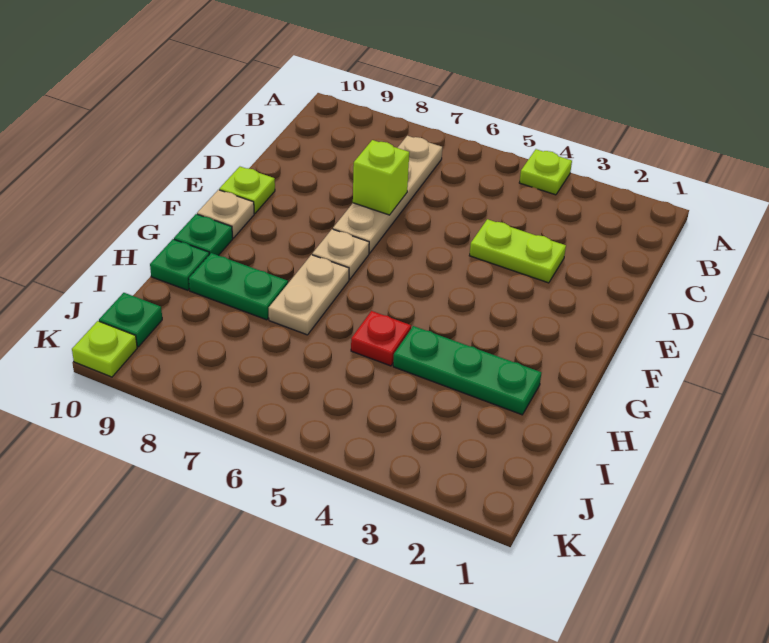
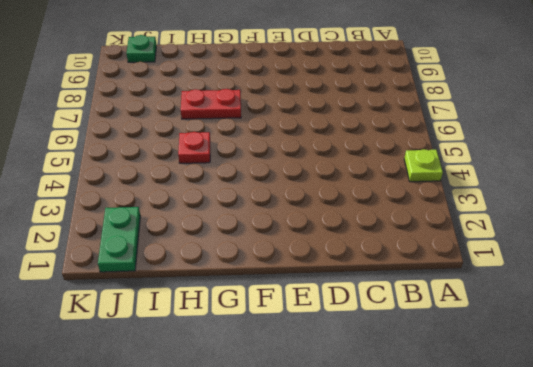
red plate G7:H7 level 1 -> tan plate G7:H7 level 1
green plate J1:J2 level 1 -> green plate H8:H9 level 1
none -> tan plate B7:E7 level 1
none -> lime plate D3:D4 level 1
none -> lime plate E10 level 1

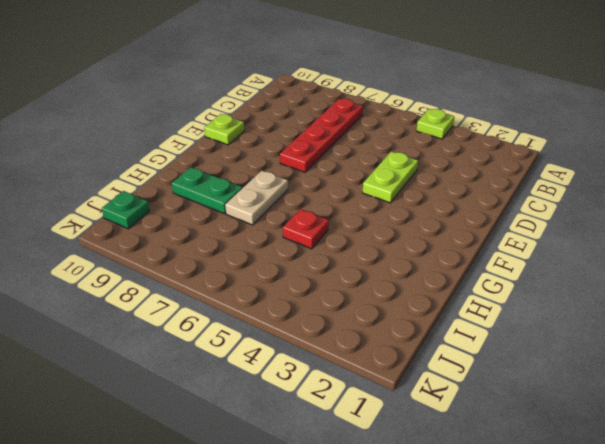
red plate B7:E7 level 1 -> tan plate B7:E7 level 1
lime plate D4:E4 level 1 -> lime plate D3:D4 level 1
none -> tan plate F7 level 1
none -> tan plate F10 level 1
none -> green plate G10 level 1

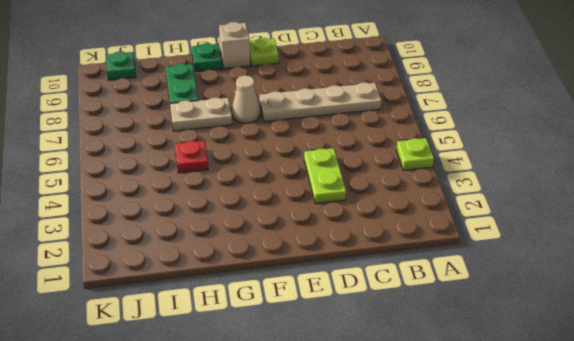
tan cone F7 level 1 -> tan plate F7 level 1
tan brick F10 level 1 -> tan plate F10 level 1
none -> green plate H2:H4 level 1
none -> green plate H10 level 1
none -> lime plate K10 level 1

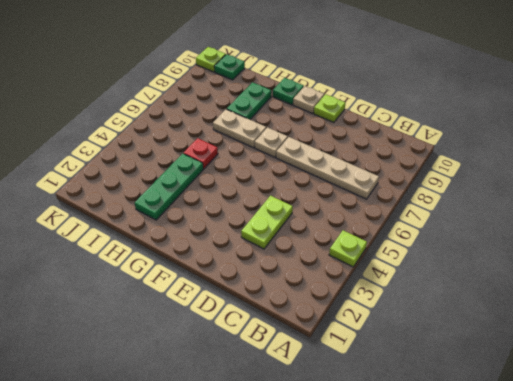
none -> green plate H10 level 1
none -> lime brick D7 level 2

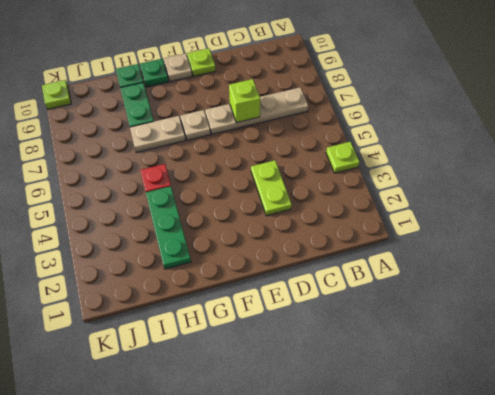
none -> green plate J10 level 1

